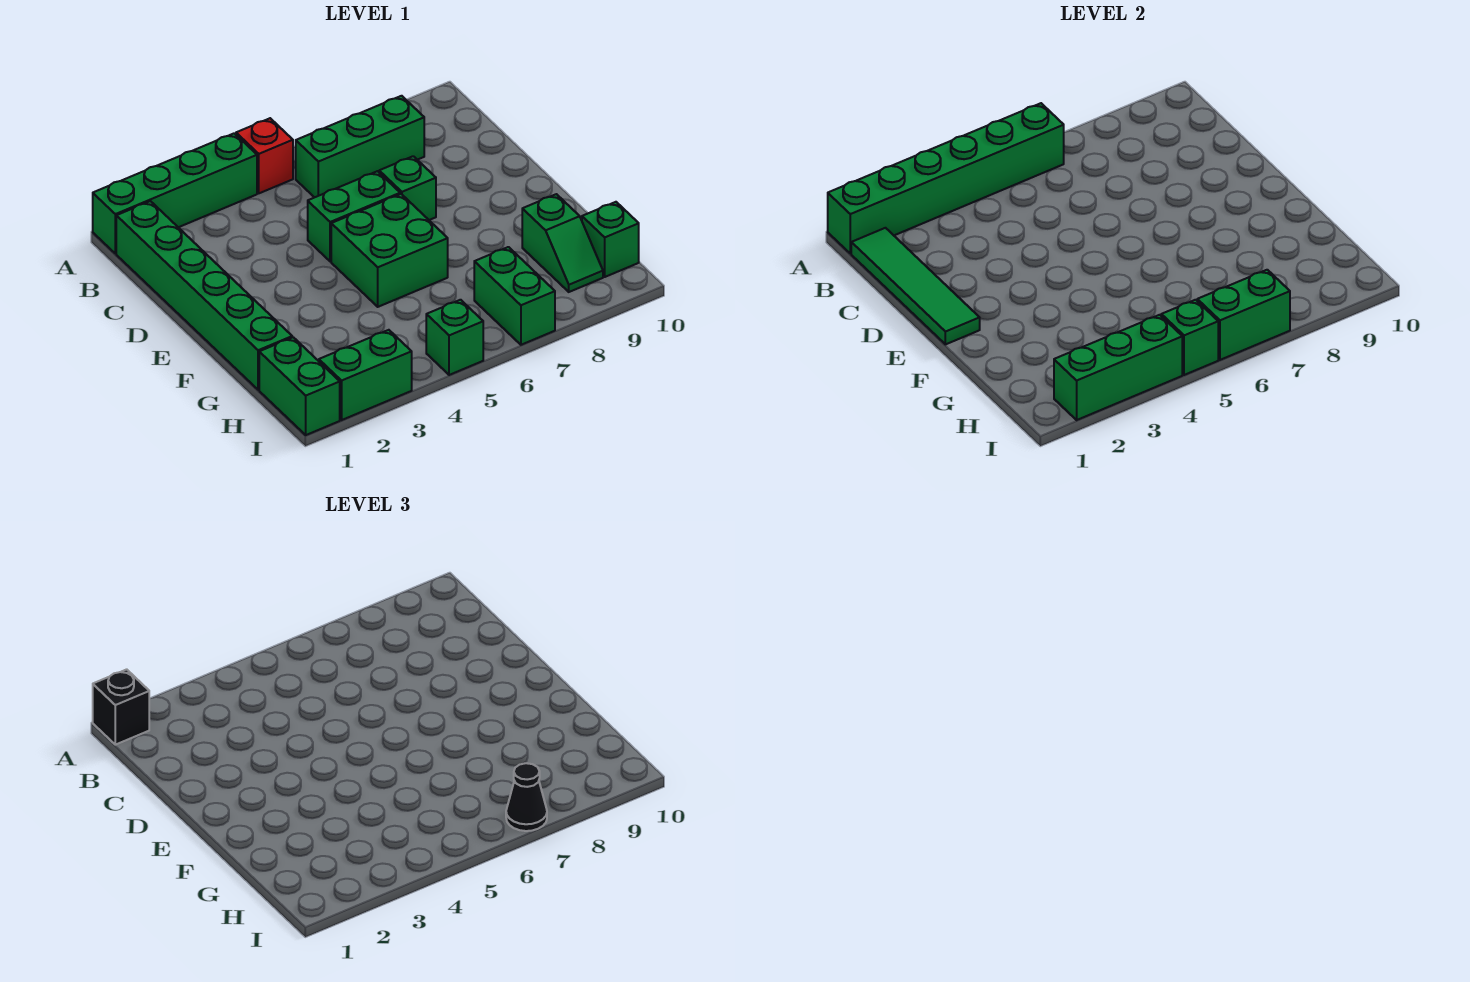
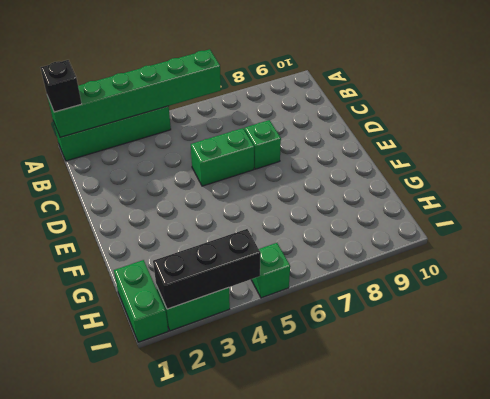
black brick I2:I4 level 2 -> green brick I2:I4 level 2
none -> red brick A5 level 1
none -> green brick B1:G1 level 1
none -> green brick B6:B8 level 1

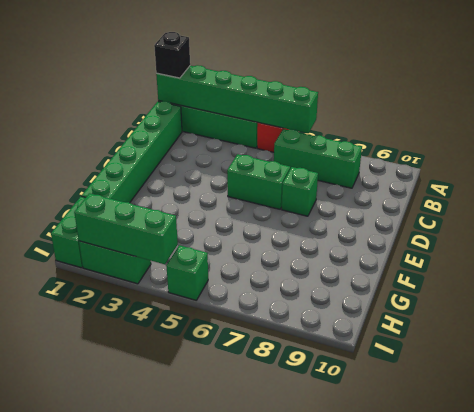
none -> green brick E5:F6 level 1
none -> green slope G9:H9 level 1 top G
none -> green brick H7:I7 level 1

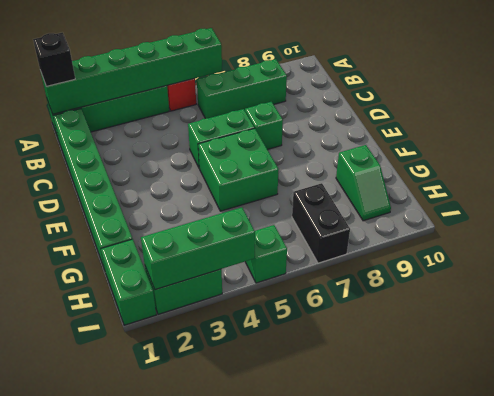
black brick H7:I7 level 1 -> green brick H7:I7 level 1
none -> green brick H10 level 1
none -> green tile B1:E1 level 2
none -> green brick I5 level 2

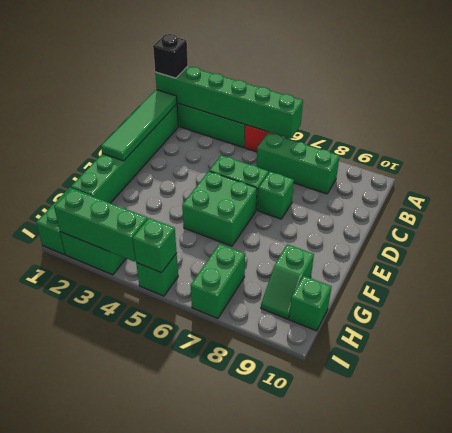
none -> green brick I6:I7 level 2
none -> black cone I7 level 3

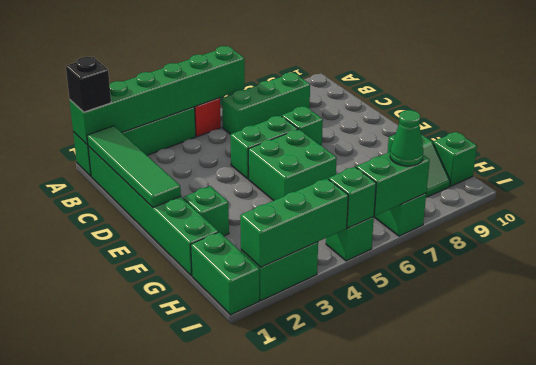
green brick F2 level 1 -> none
green cone I7 level 3 -> black cone I7 level 3

